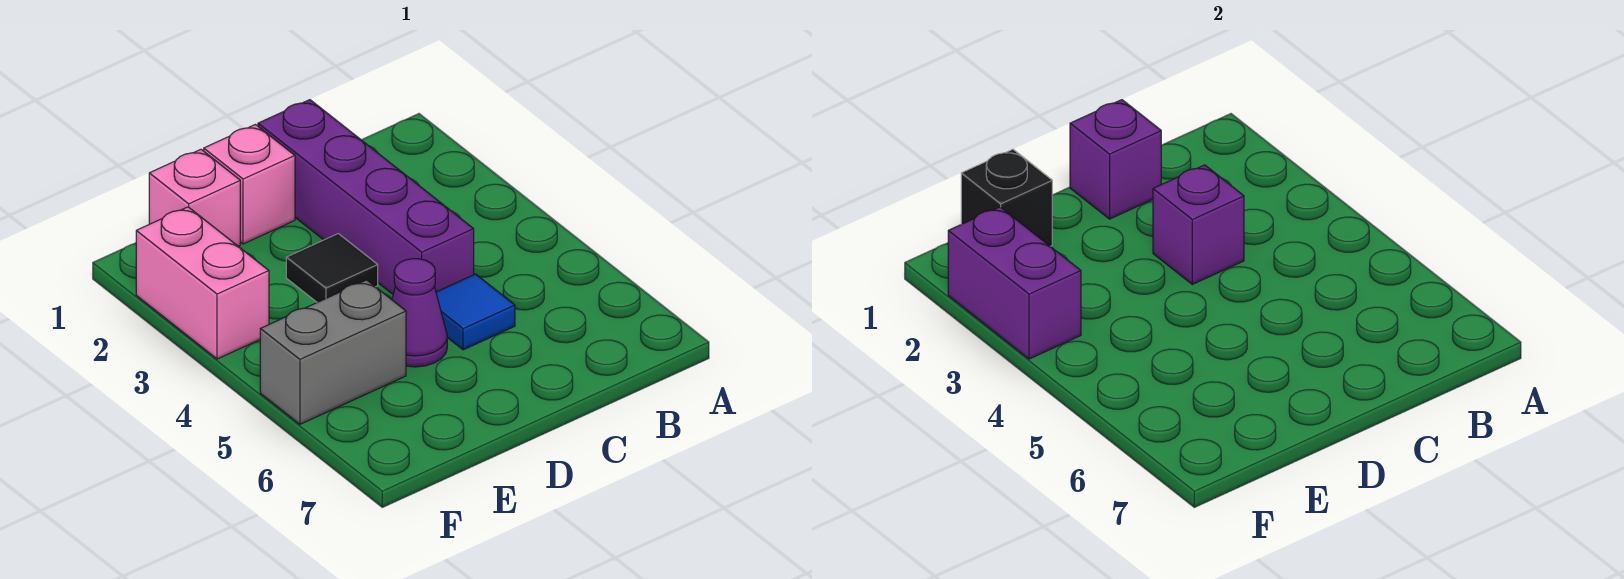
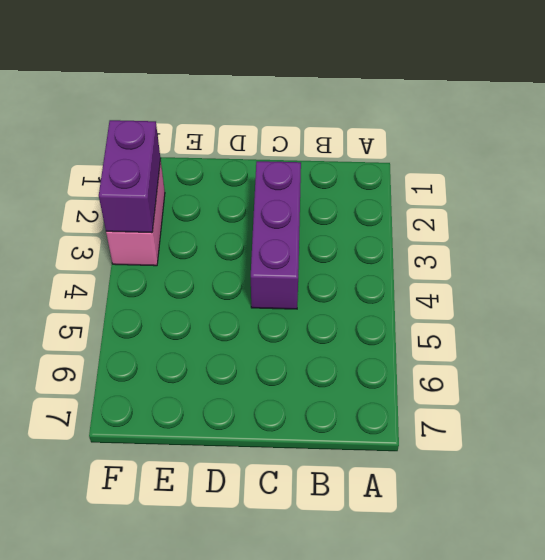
purple brick C2:C4 level 1 -> purple brick C1:C4 level 1
none -> blue tile C5 level 1
none -> pink brick D1 level 1
none -> black tile D3 level 1

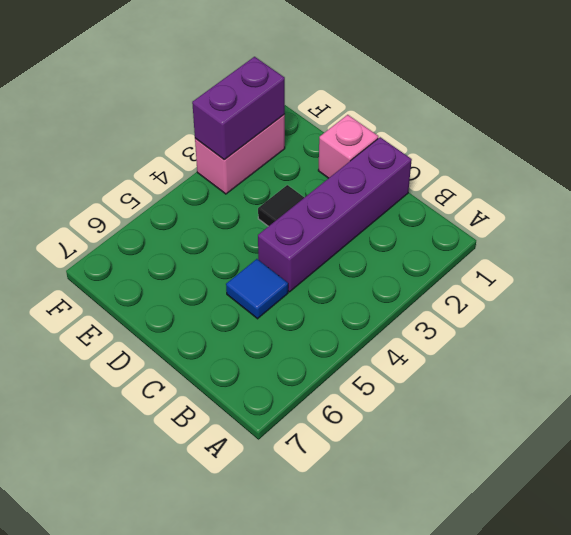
none -> purple cone D5 level 1
none -> pink brick E1 level 1
none -> grey brick E5:F5 level 1

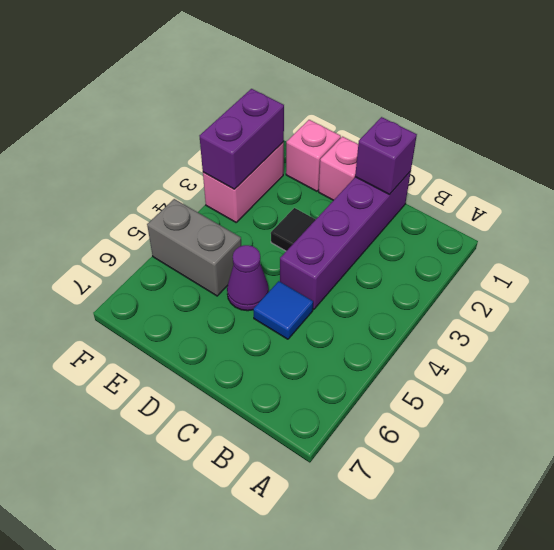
none -> purple brick C3 level 2
none -> black brick E1 level 2

